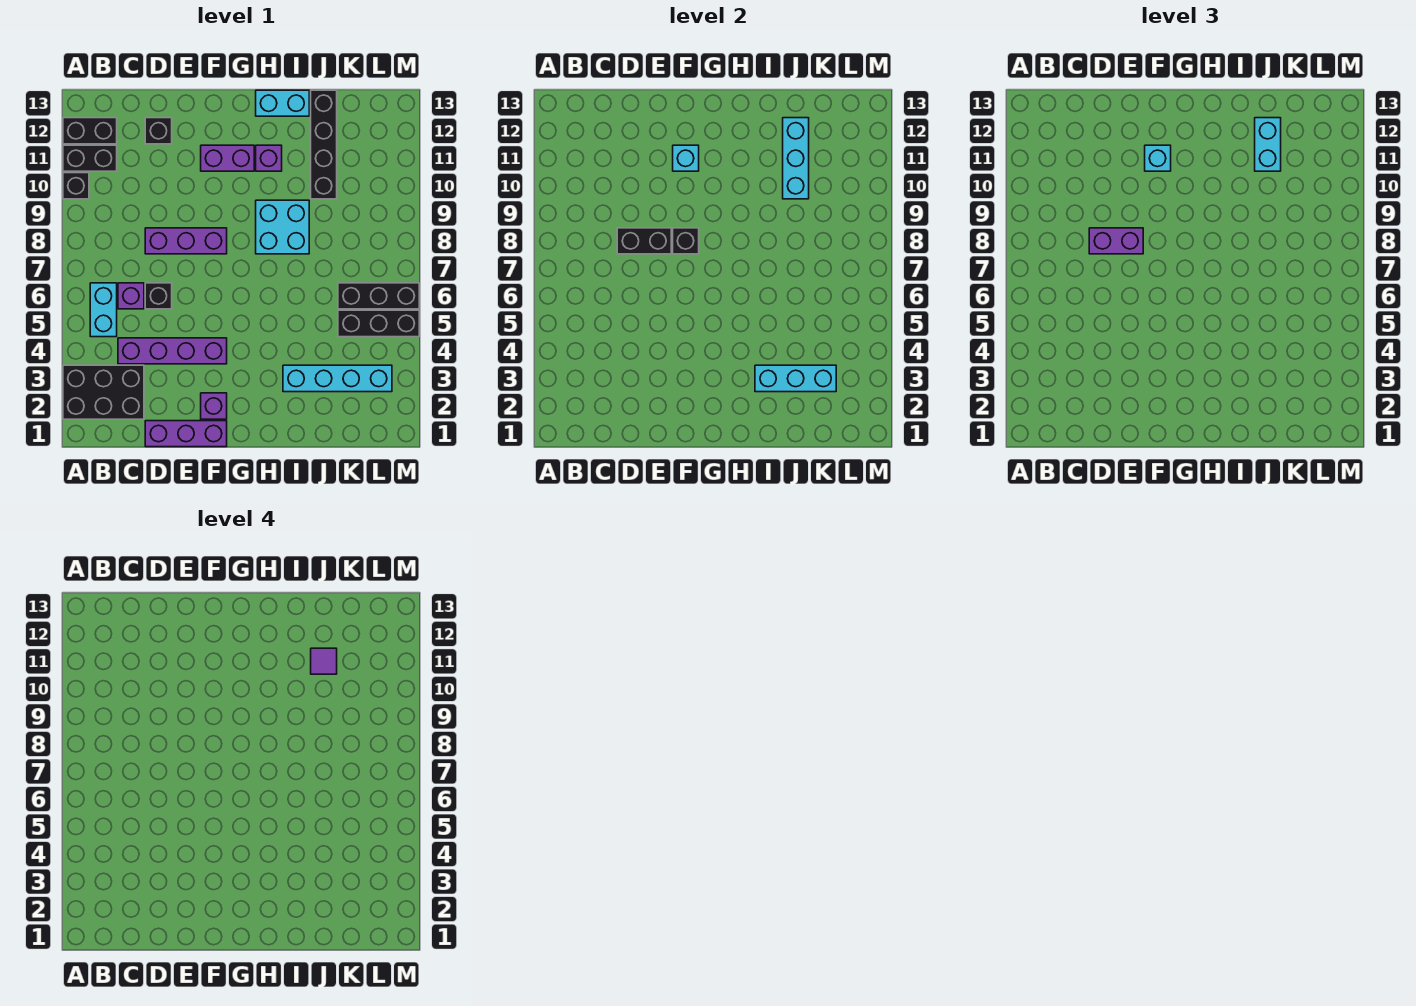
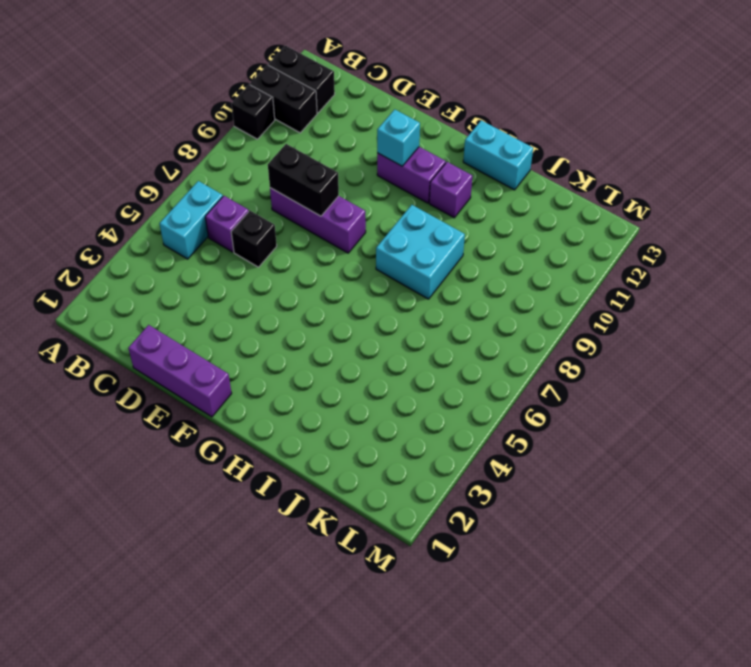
none -> black brick A2:C3 level 1
none -> purple brick C4:F4 level 1
none -> black brick D12 level 1

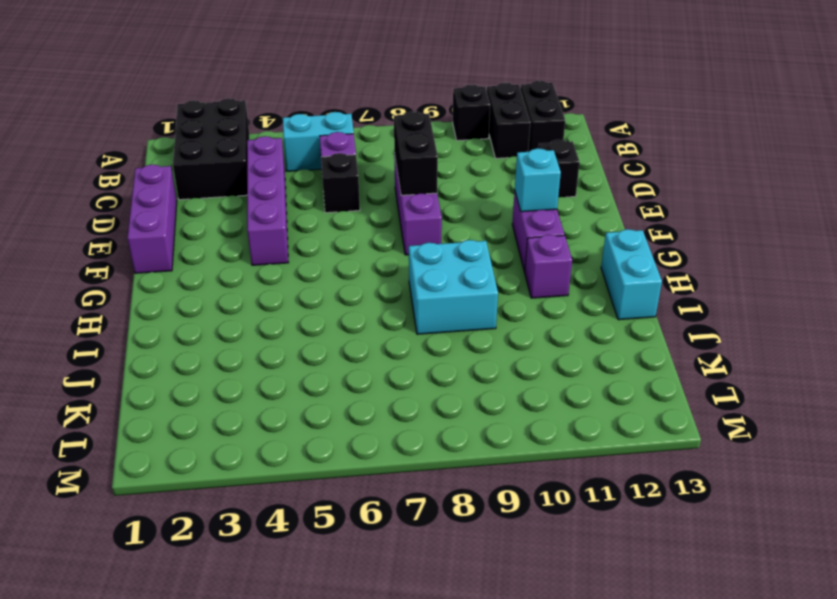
none -> purple brick F2 level 1
none -> cyan brick I3:L3 level 1
none -> black brick J10:J13 level 1

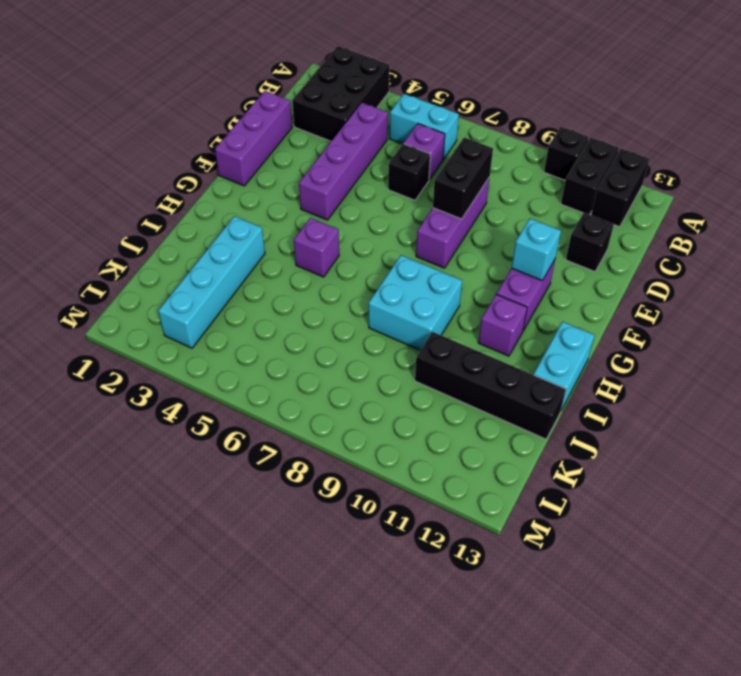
purple brick H5 level 1 -> purple brick F2 level 1
none -> black brick K5:M5 level 1
none -> black brick K6:M6 level 1
none -> black brick F8 level 2

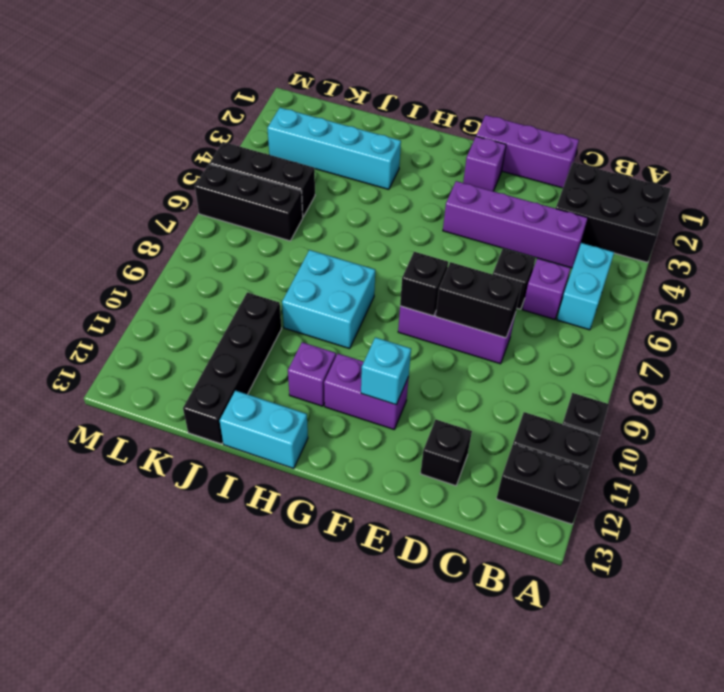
none -> cyan brick I3:K3 level 2
none -> cyan brick J10:J12 level 2
none -> purple brick D8:E8 level 3

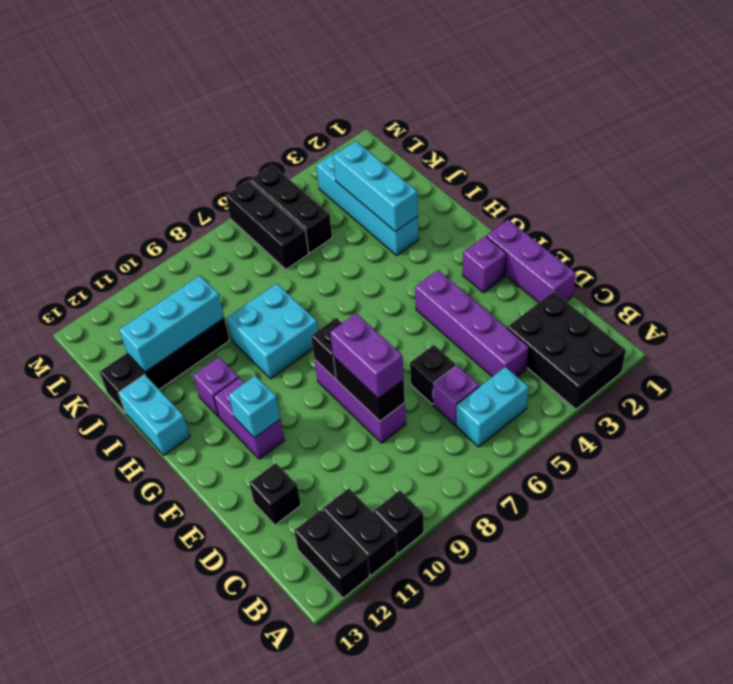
none -> cyan brick F11 level 3
none -> cyan brick J11:J12 level 3
none -> purple tile J11 level 4

